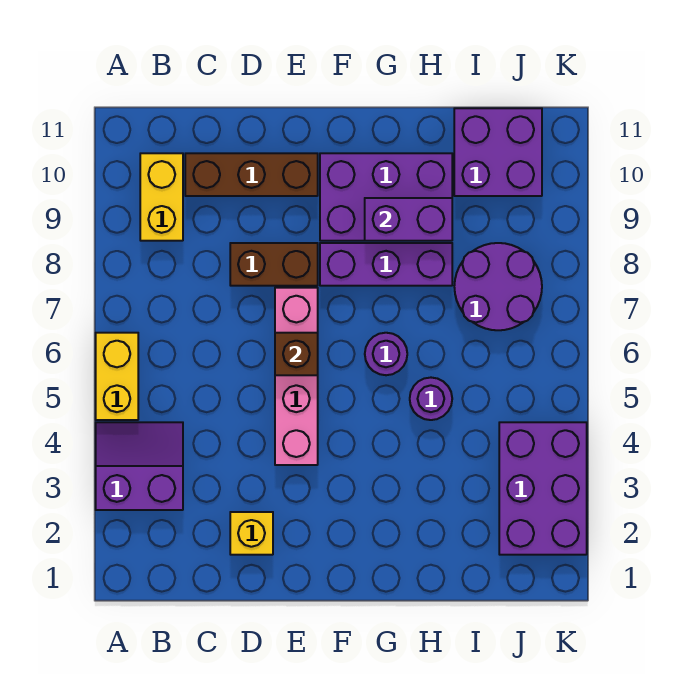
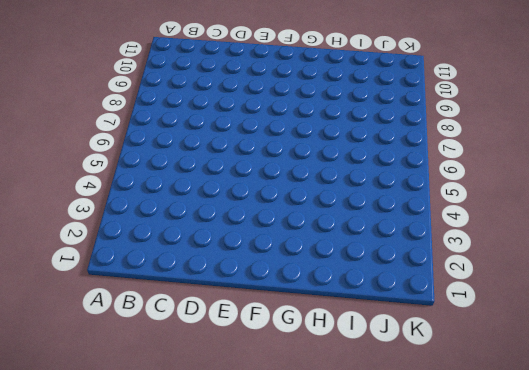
none -> purple slope A3:B4 level 1 top 3
none -> yellow brick A5:A6 level 1
none -> yellow brick B9:B10 level 1

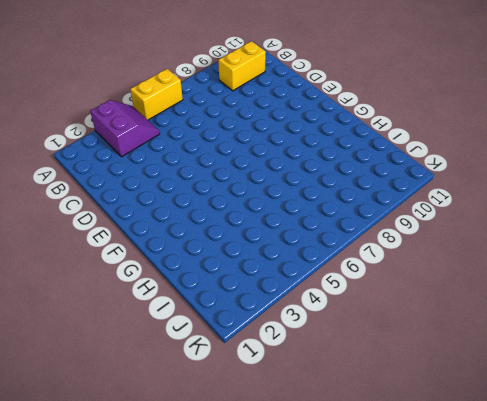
none -> brown brick C10:E10 level 1
none -> yellow brick D2 level 1
none -> brown brick D8:E8 level 1

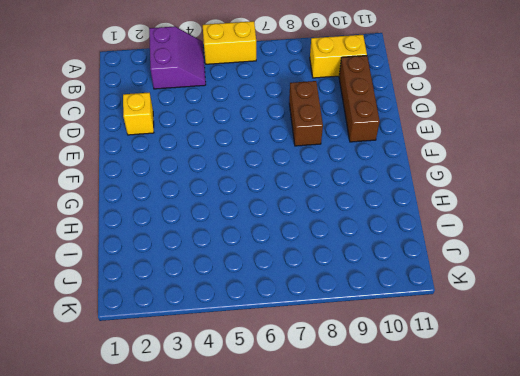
none -> pink brick E4:E7 level 1
none -> purple brick F8:H8 level 1
none -> purple brick F9:H10 level 1

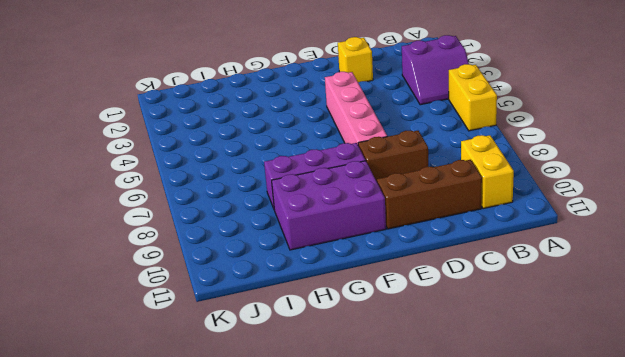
none -> purple round brick G6 level 1
none -> purple round brick H5 level 1
none -> purple round brick I7:J8 level 1

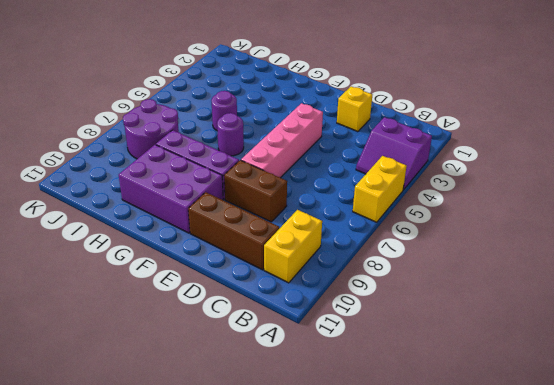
none -> purple brick I10:J11 level 1
none -> purple brick J2:K4 level 1
none -> brown brick E6 level 2

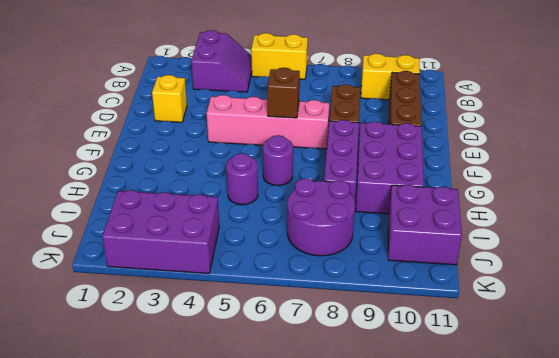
none -> purple brick G9:H9 level 2

